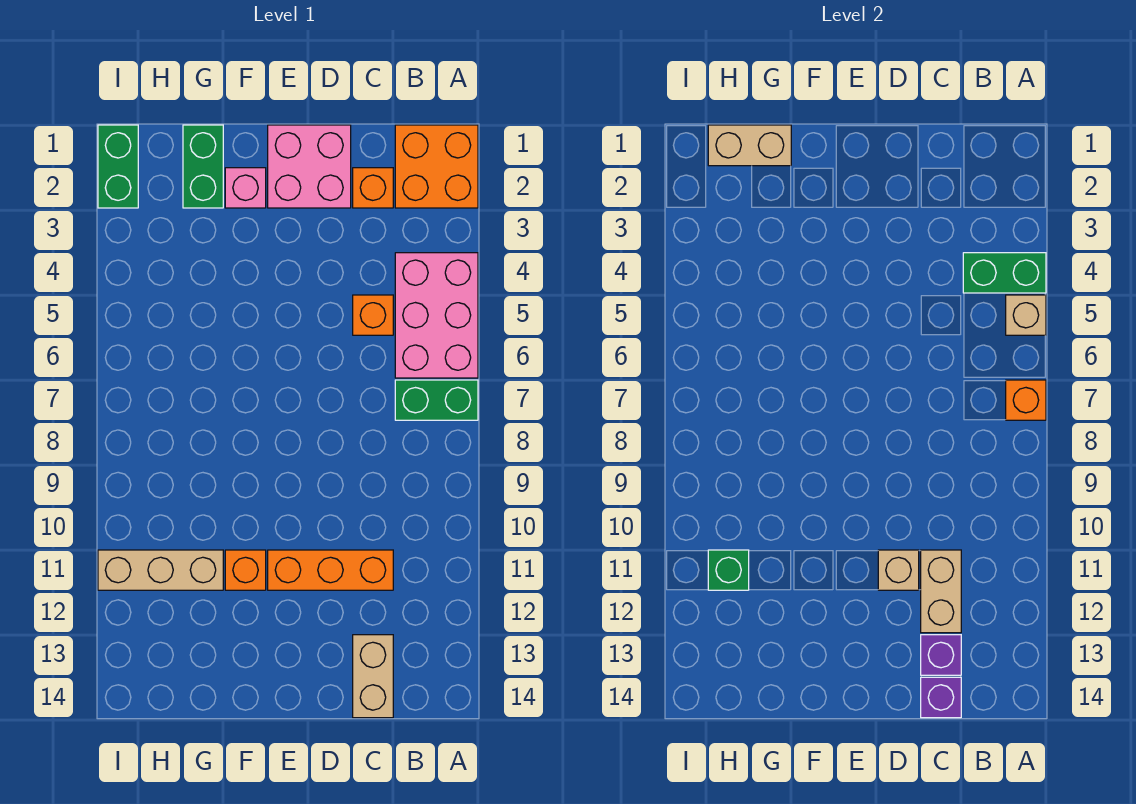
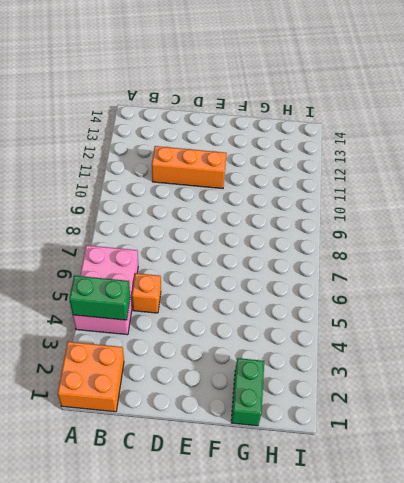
none -> green brick A7:B7 level 1
none -> orange brick C2 level 1
none -> tan brick C13:C14 level 1

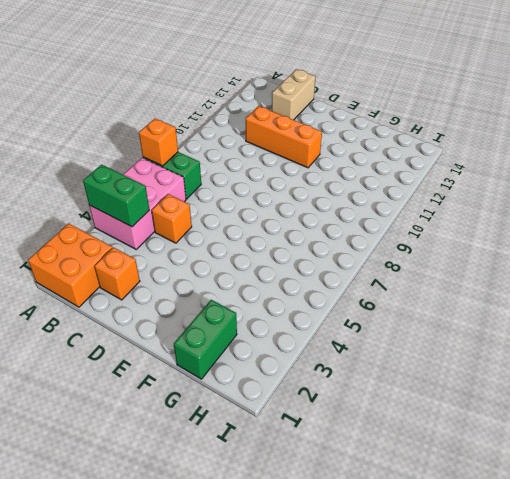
none -> pink brick D1:E2 level 1
none -> pink brick F2 level 1
none -> orange brick F11 level 1

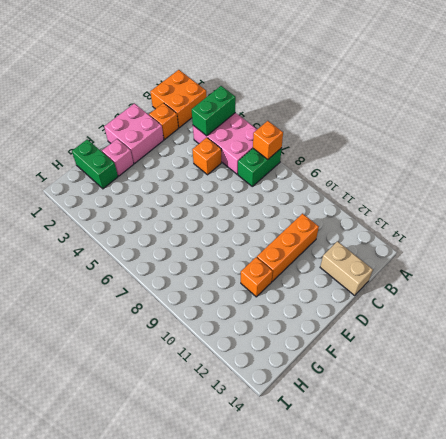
none -> tan brick G11:I11 level 1
none -> green brick I1:I2 level 1
none -> tan brick A5 level 2

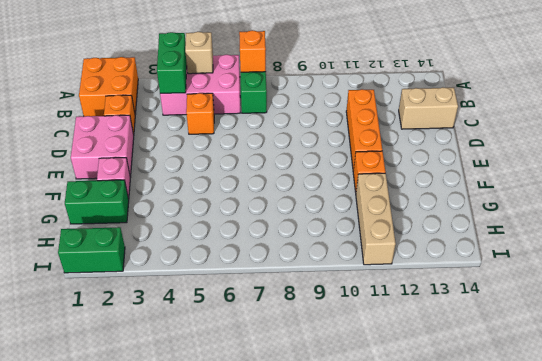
none -> tan brick C11:C12 level 2
none -> purple brick C13 level 2
none -> purple brick C14 level 2

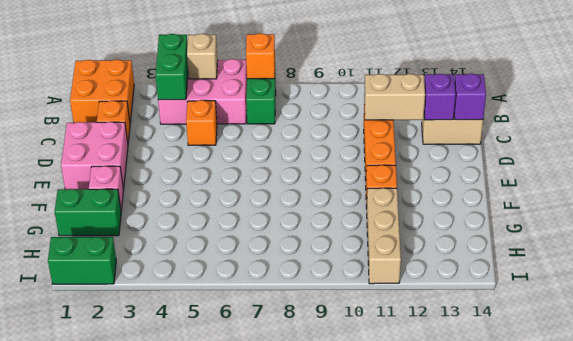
none -> tan brick D11 level 2
none -> tan brick G1:H1 level 2
none -> green brick H11 level 2

